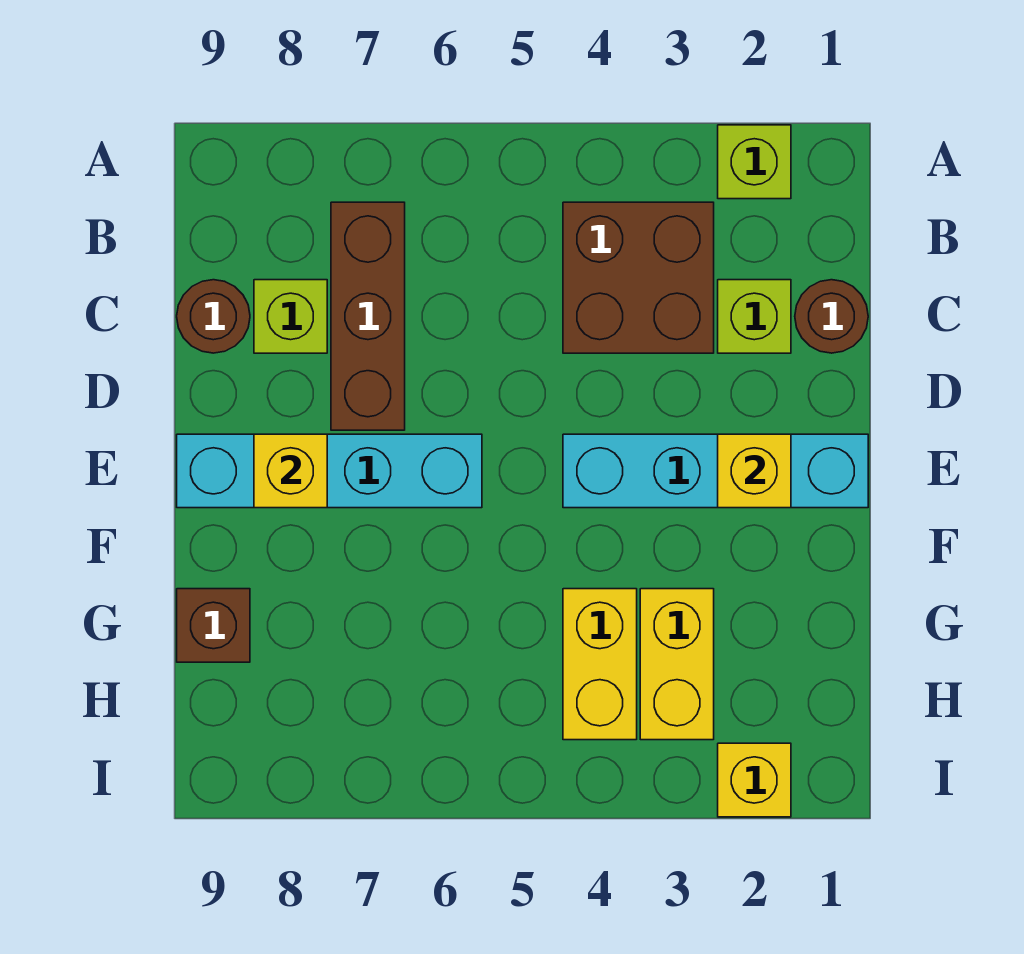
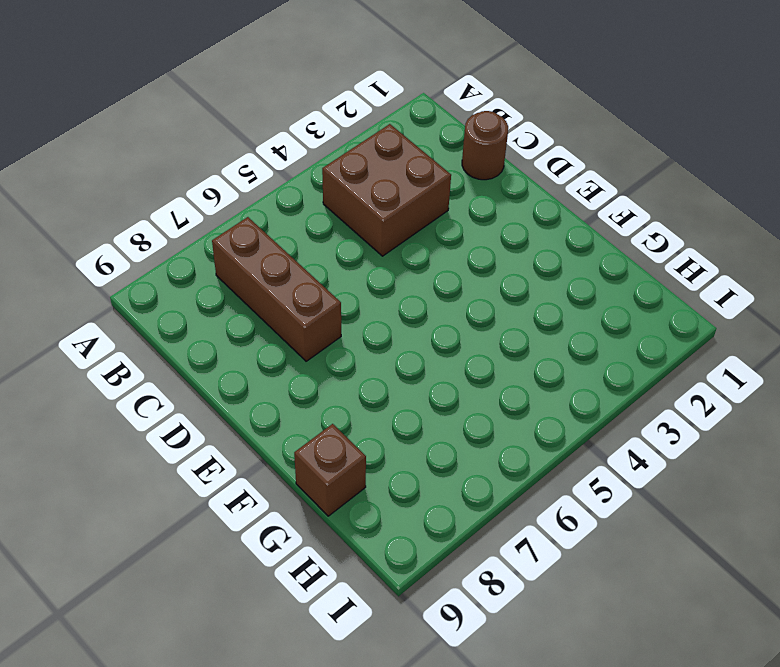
none -> lime brick A2 level 1
none -> lime brick C2 level 1
none -> lime brick C8 level 1

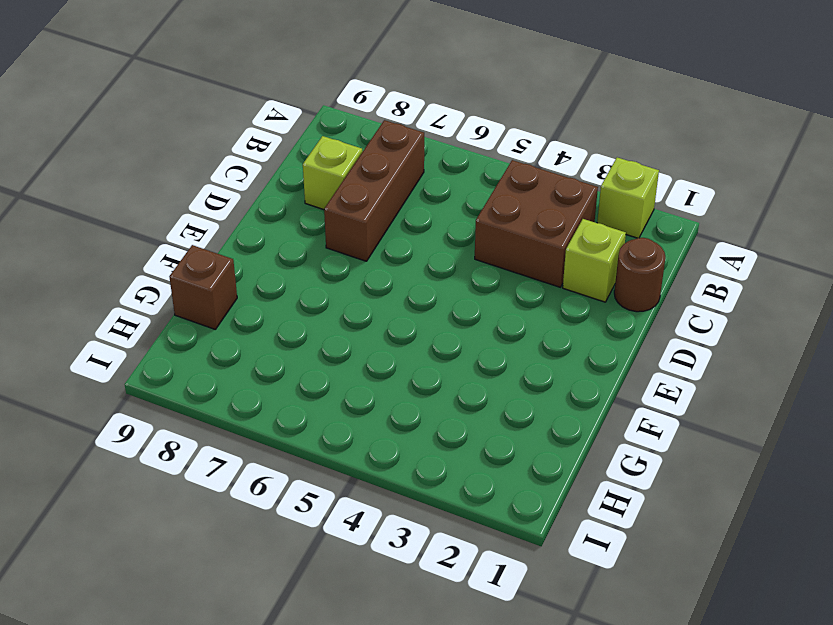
none -> brown round brick C9 level 1
none -> cyan brick E1:E4 level 1
none -> cyan brick E6:E9 level 1

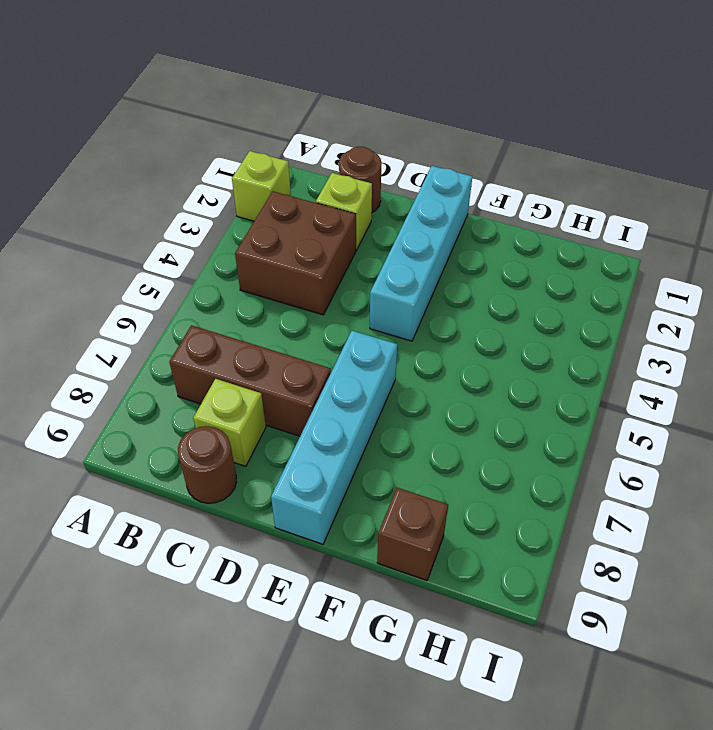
none -> yellow brick G3:H3 level 1
none -> yellow brick G4:H4 level 1
none -> yellow brick I2 level 1

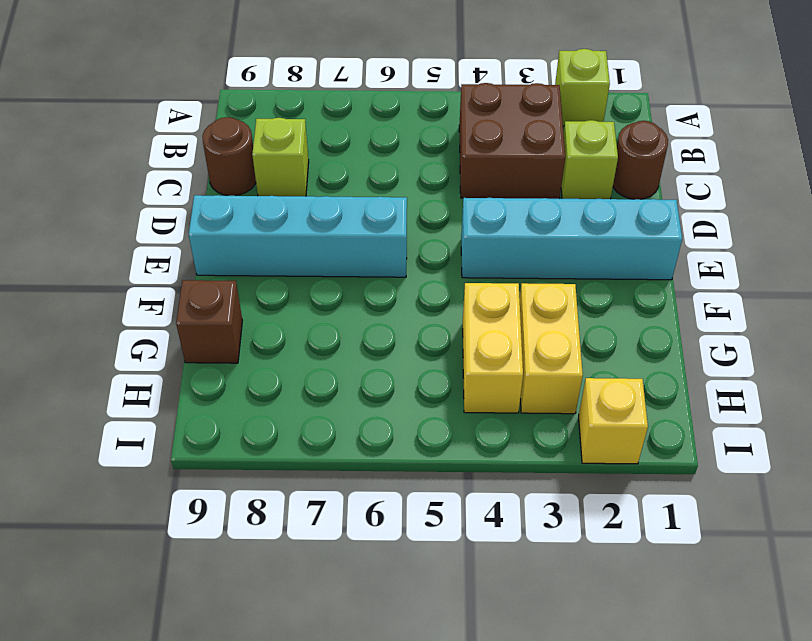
none -> brown brick B7:D7 level 1
none -> yellow brick E2 level 2
none -> yellow brick E8 level 2

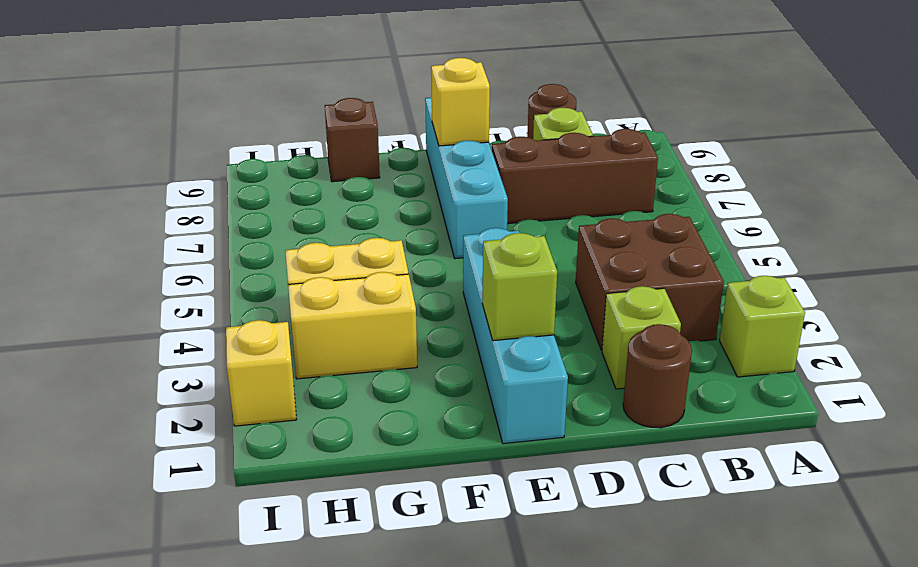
lime brick E2 level 2 -> yellow brick E2 level 2

